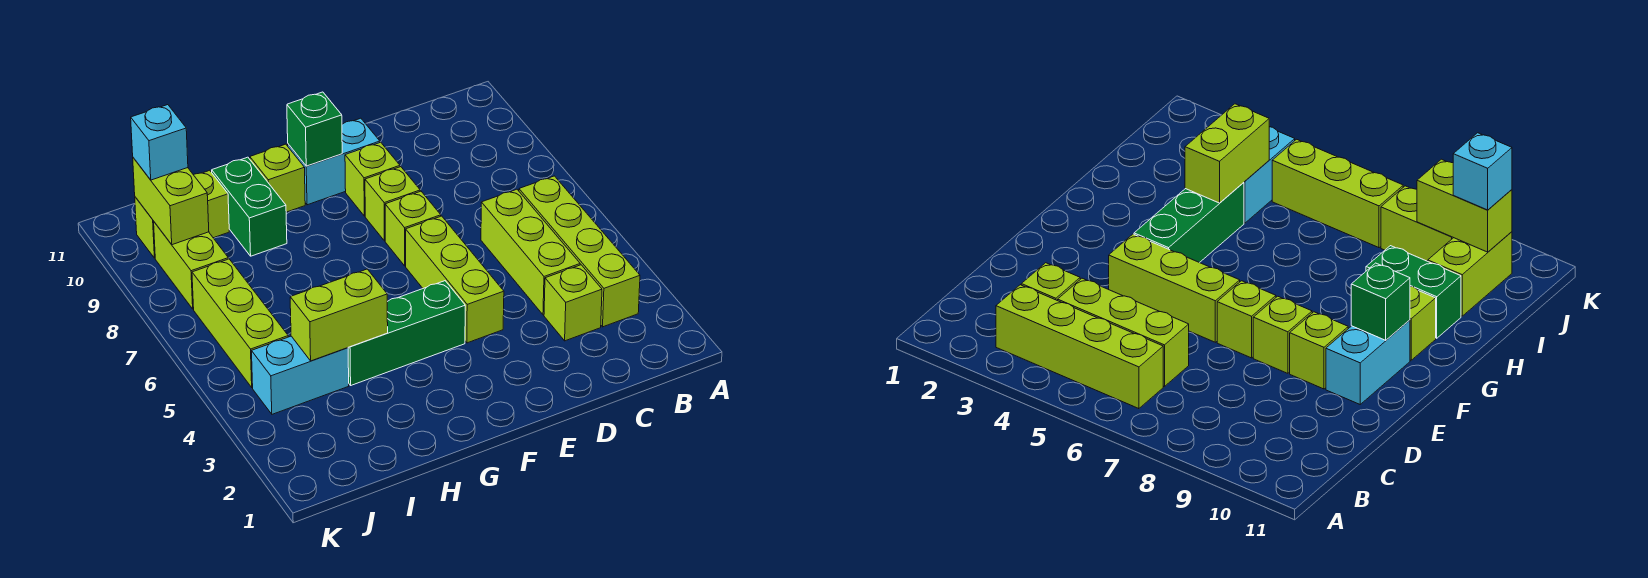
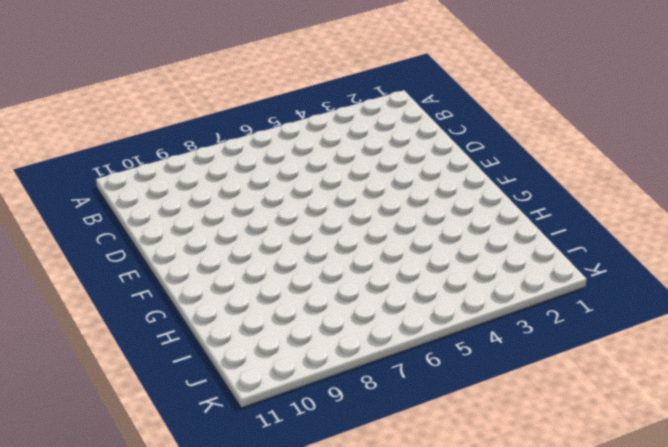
none -> lime brick B3:B6 level 1
none -> lime brick C3 level 1
none -> lime brick C4:C6 level 1

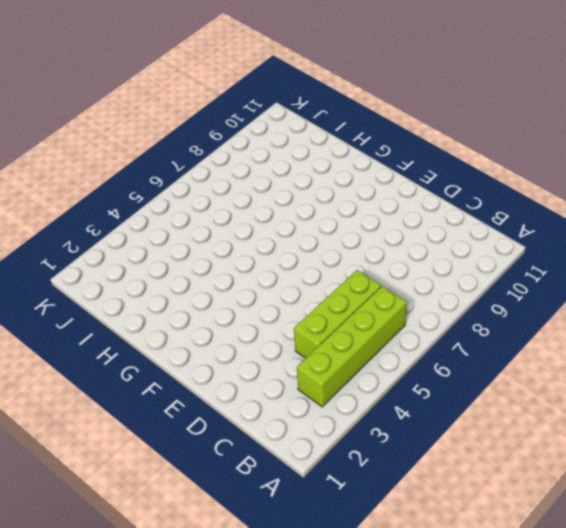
none -> lime brick C3 level 1
none -> lime brick E4:E6 level 1
none -> lime brick E7 level 1

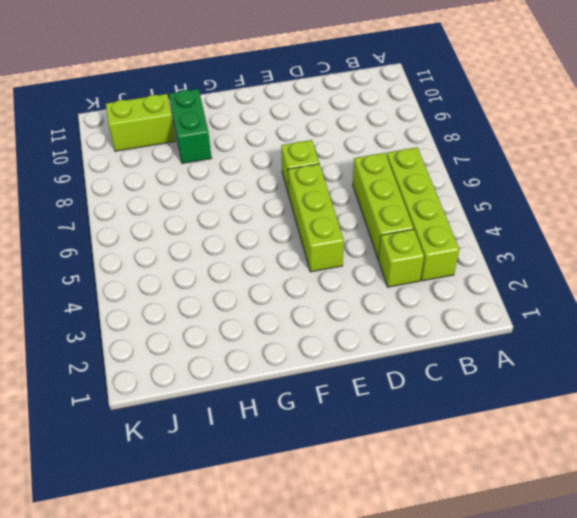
none -> lime brick E8 level 1
none -> lime brick E9 level 1
none -> cyan brick E10:F10 level 1

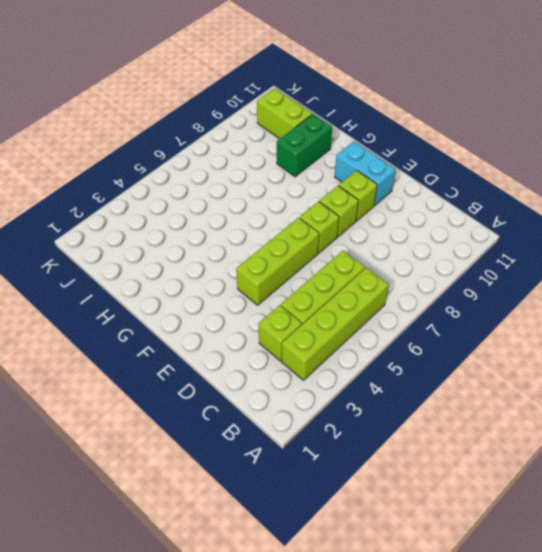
none -> green brick F4:H4 level 1
none -> lime brick G10 level 1
none -> cyan brick I4:J4 level 1

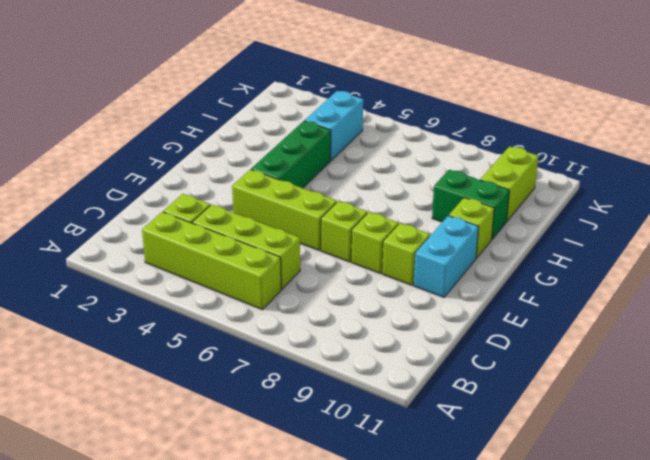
none -> lime brick J5:J7 level 1
none -> lime brick J8:J9 level 1
none -> green brick F10 level 2

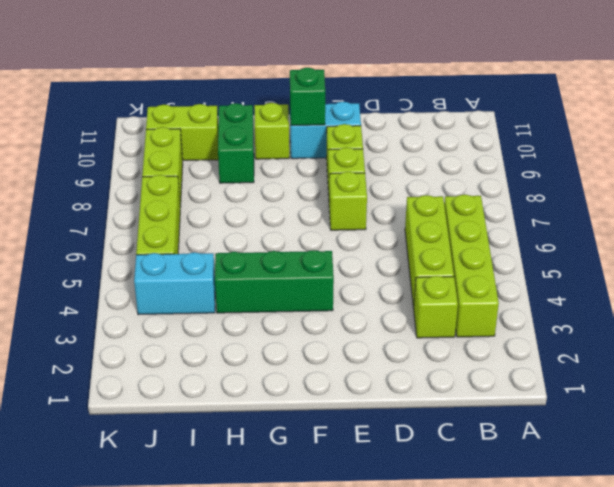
none -> lime brick E4:E6 level 1
none -> lime brick H4:I4 level 2
none -> lime brick J9:J10 level 2

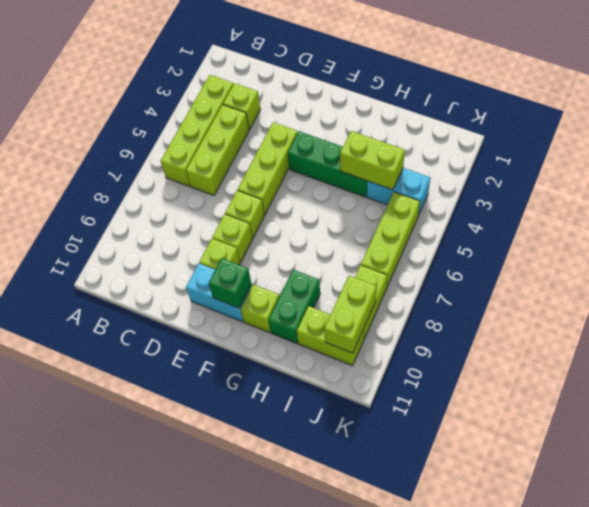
none -> cyan brick J10 level 3

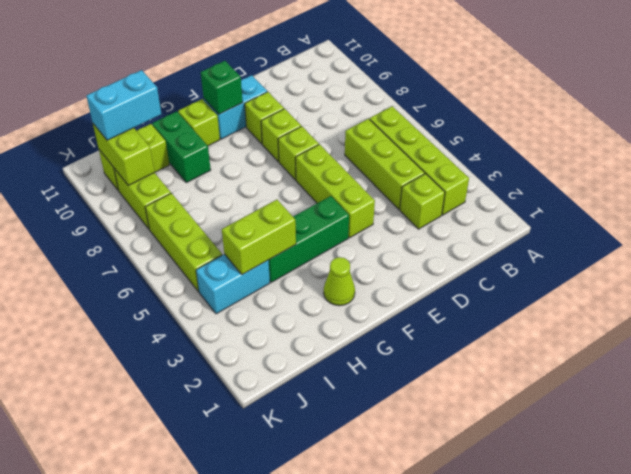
lime cone G2 level 1 -> none
cyan brick I10:J10 level 3 -> cyan brick J10 level 3

